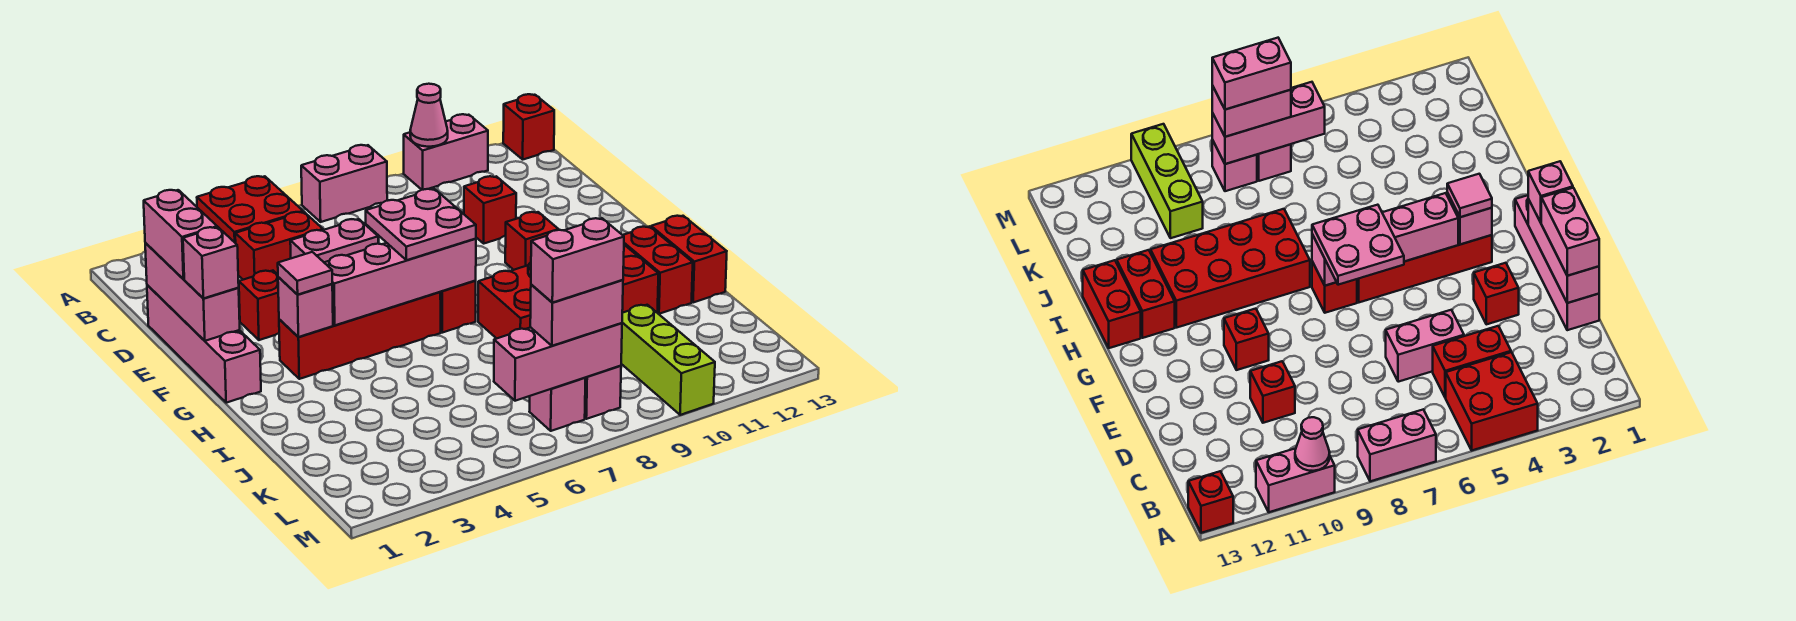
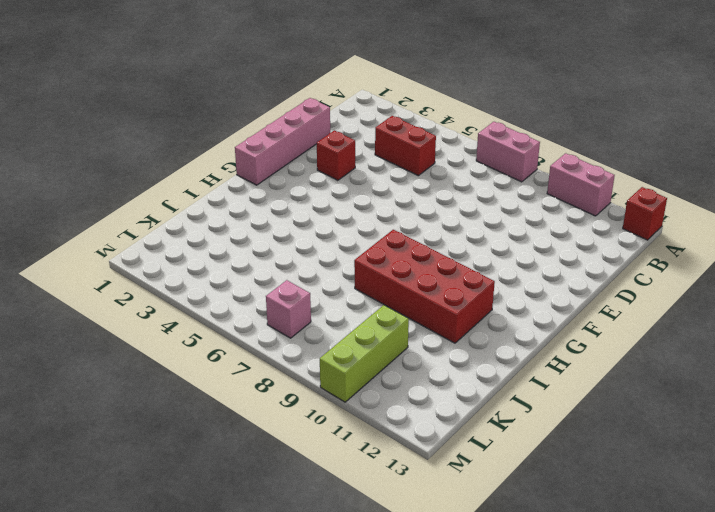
none -> red brick A4:B5 level 1
none -> pink brick D5:D6 level 1
none -> red brick D10 level 1

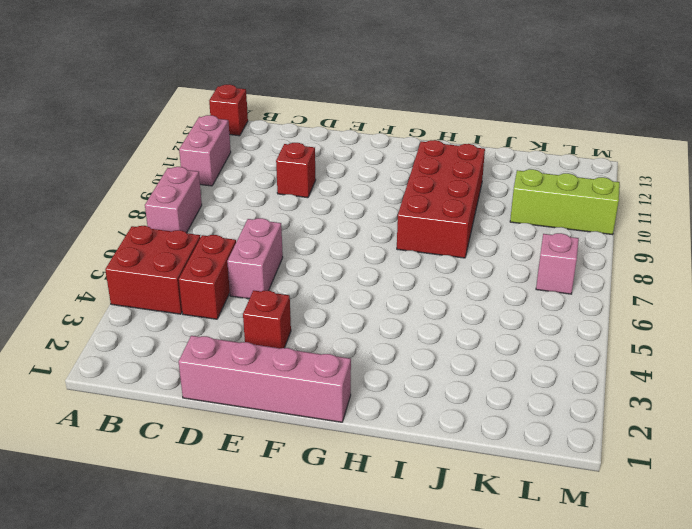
none -> red brick F10 level 1
none -> red brick G3:G6 level 1
none -> red brick G7 level 1

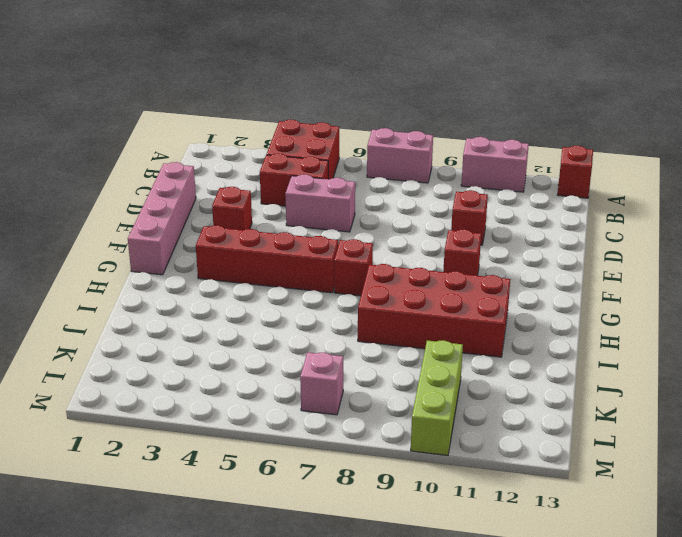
none -> red brick H12:I12 level 1
none -> red brick H13:I13 level 1
none -> pink brick L8 level 1

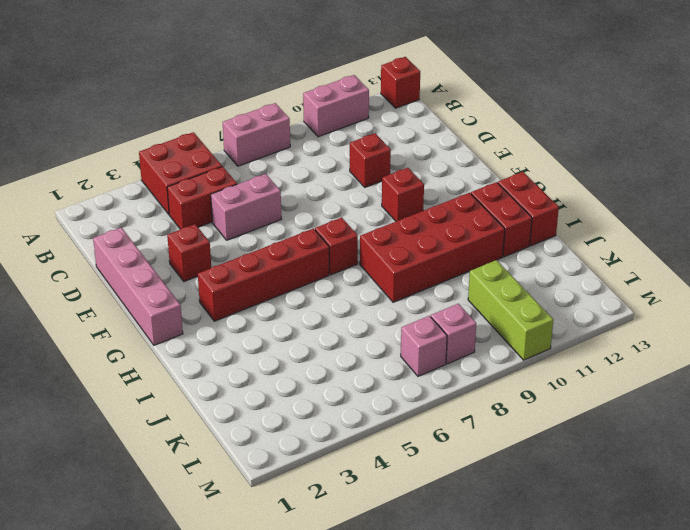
none -> pink cone A10 level 2
none -> pink brick D1:F1 level 2
none -> pink brick G3 level 2

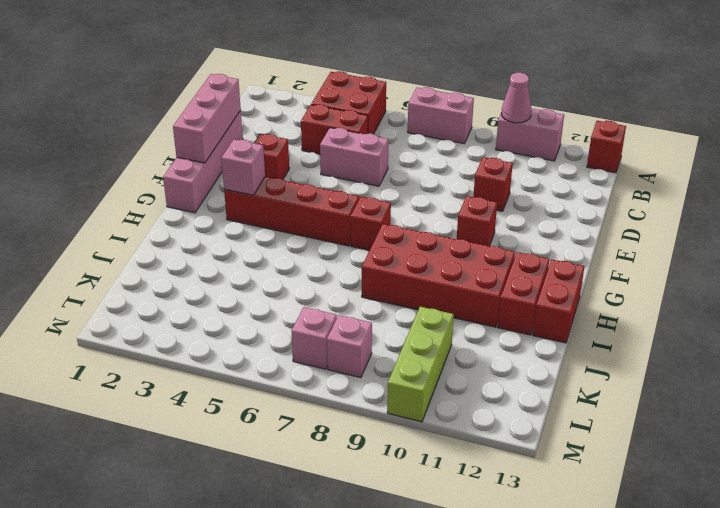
none -> pink brick G4:G7 level 2
none -> pink brick L6:L8 level 2
none -> pink brick D1:E1 level 3

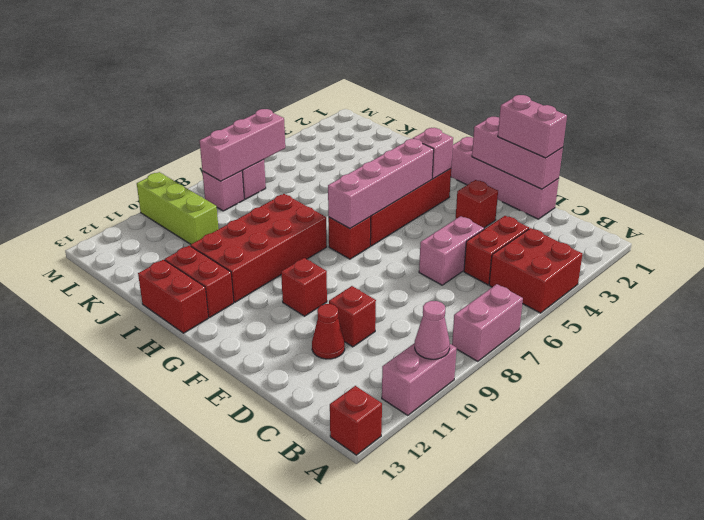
red cone D11 level 1 -> none
none -> pink brick F1 level 3
none -> pink plate F6:G7 level 3
none -> pink tile G3 level 3

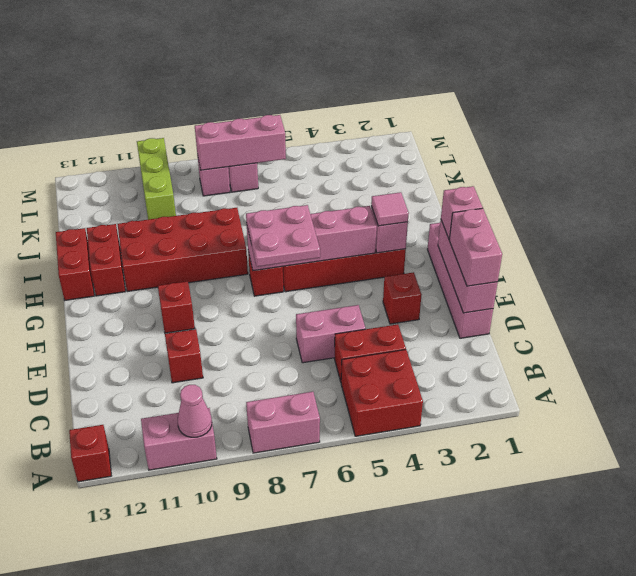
none -> pink brick L7:L8 level 3
none -> pink brick L7:L8 level 4

